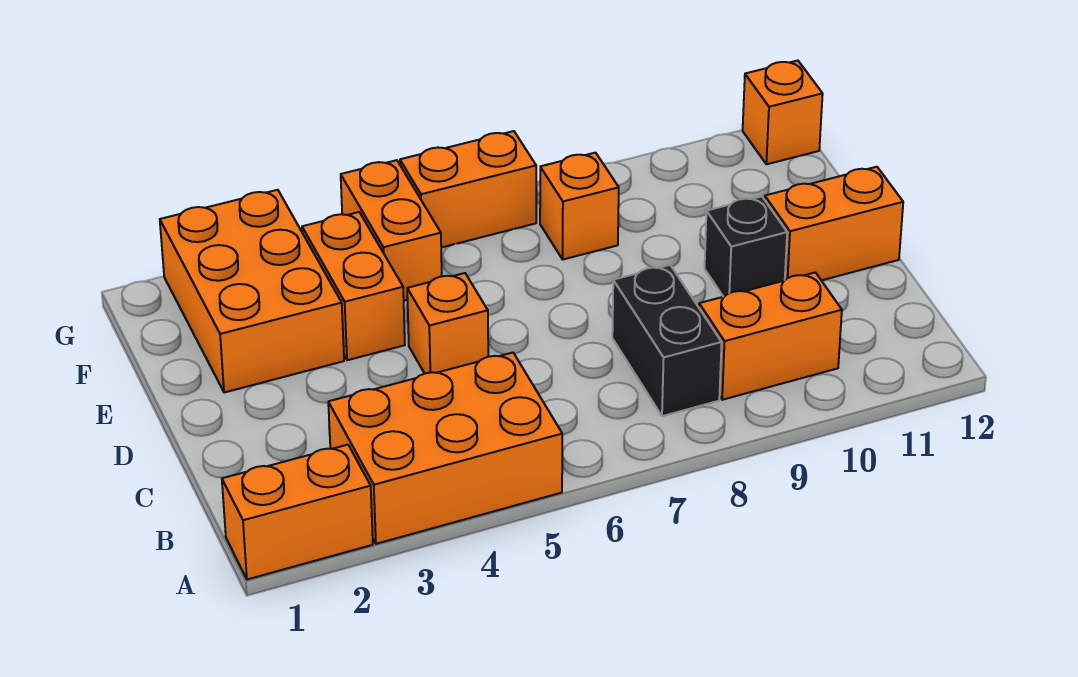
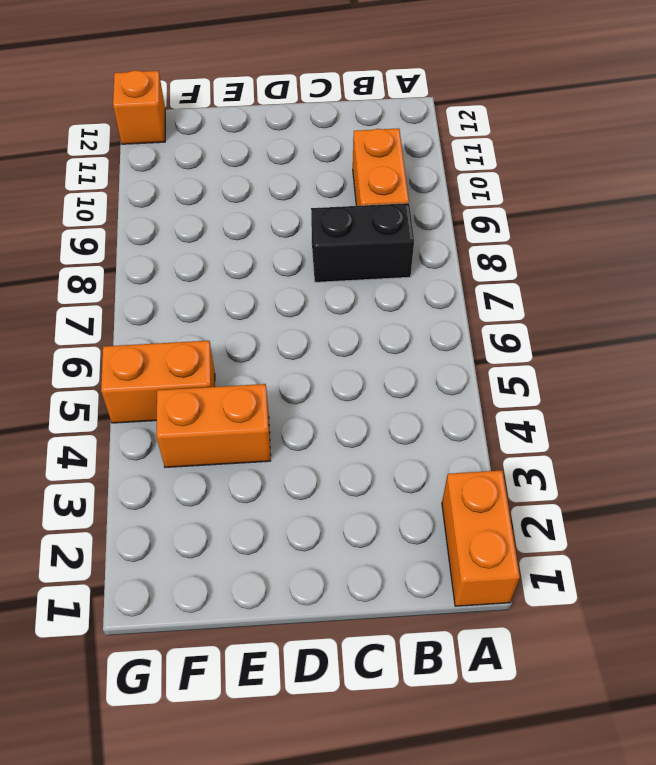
none -> orange brick A3:B5 level 1
none -> orange brick D5 level 1
none -> black brick D10 level 1

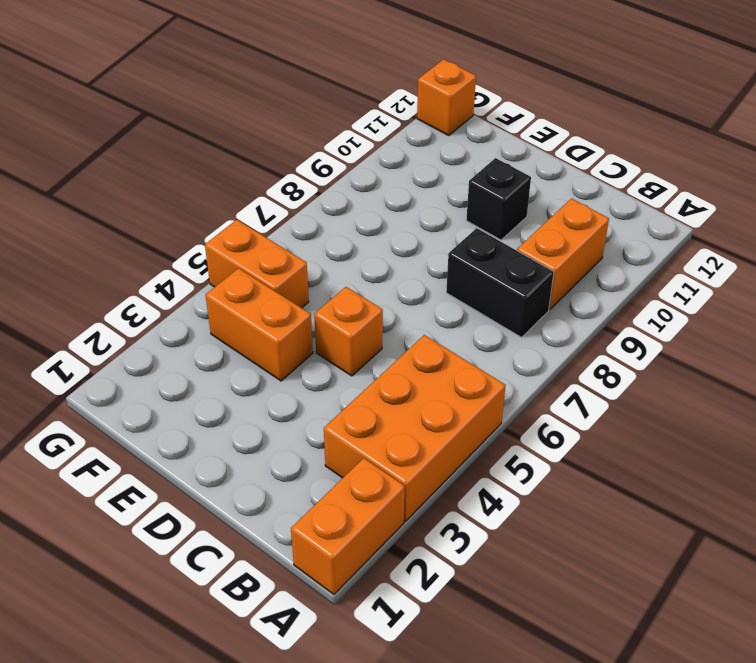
none -> orange brick D11:D12 level 1
none -> orange brick E2:G3 level 1
none -> orange brick F8 level 1

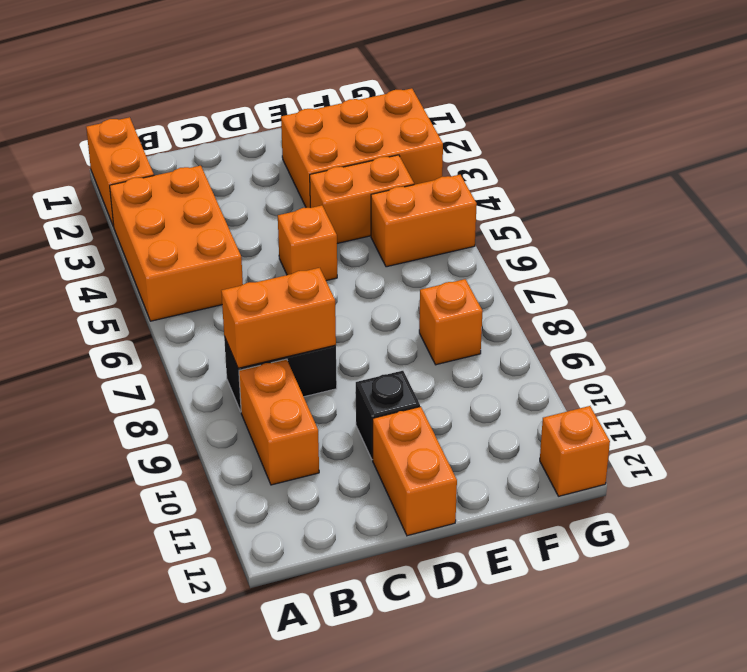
orange brick B8:C8 level 2 -> orange brick G6:G7 level 1

